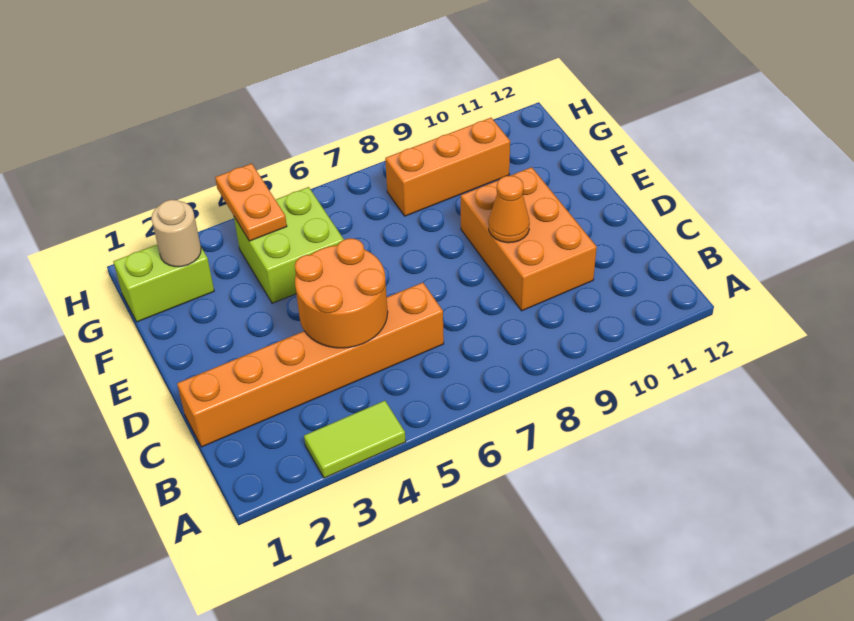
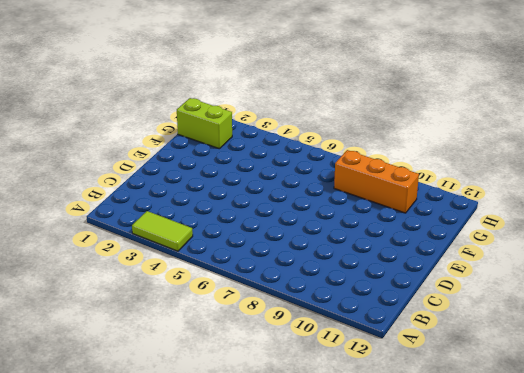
none -> orange brick C1:C6 level 1
none -> orange brick C9:E10 level 1

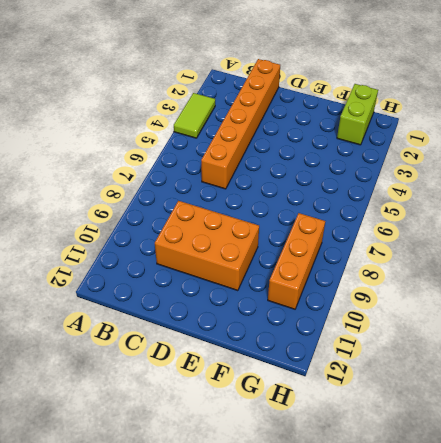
none -> lime brick F4:G5 level 1
none -> orange round brick C4:D5 level 2

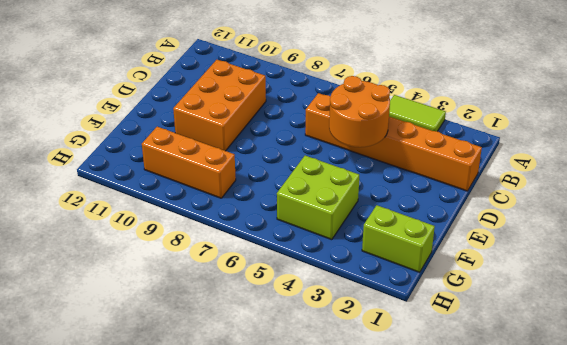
none -> orange cone D9 level 2
none -> tan round brick G2 level 2

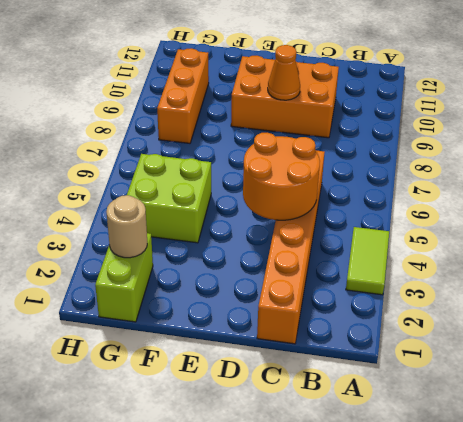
none -> orange plate G4:H4 level 2

